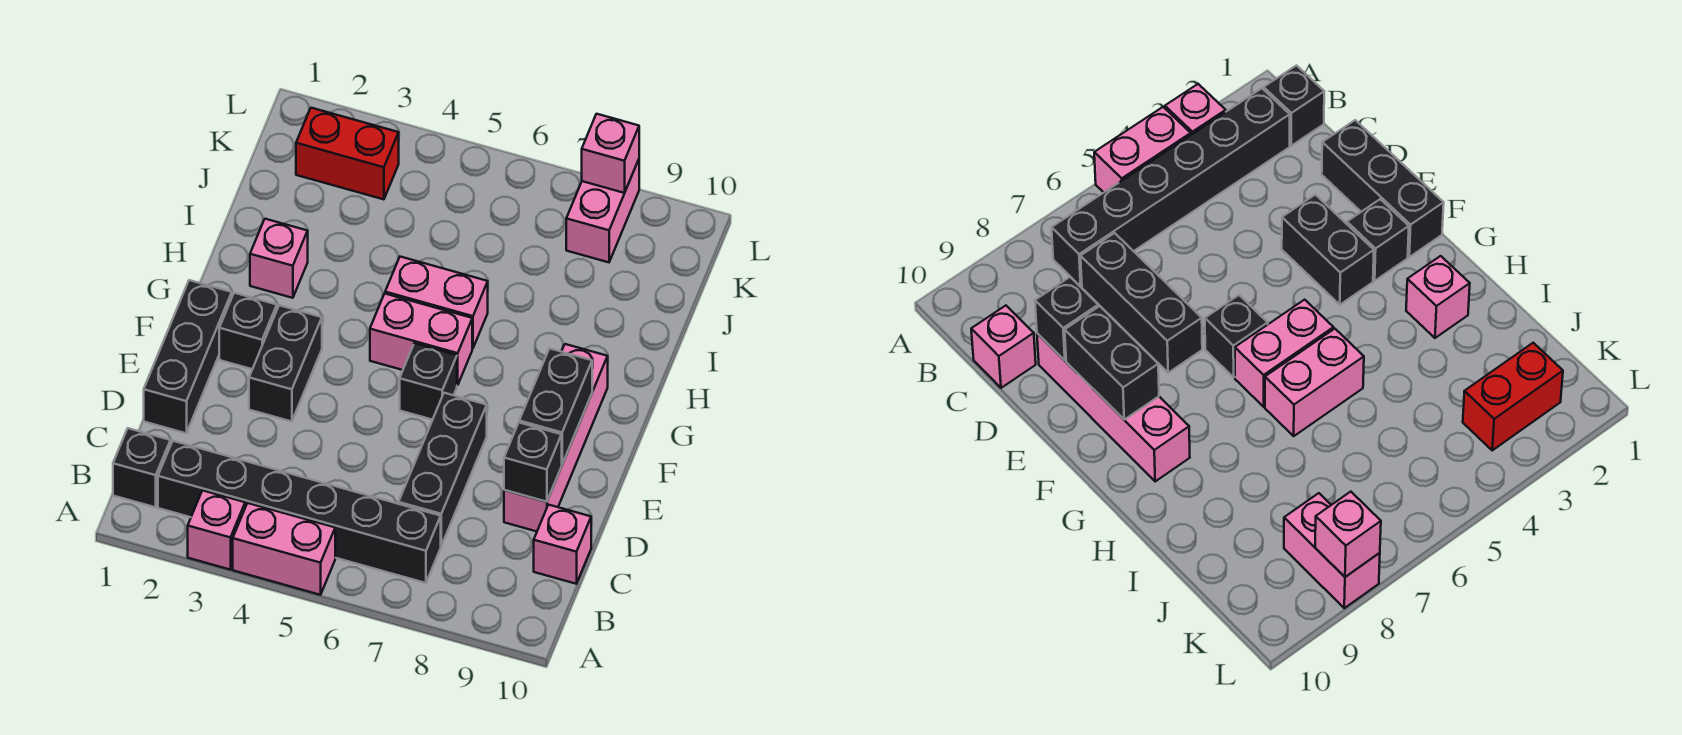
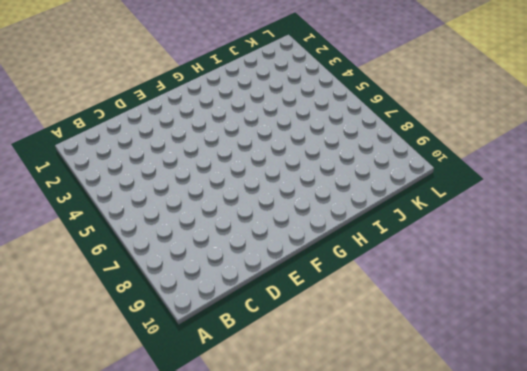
none -> pink brick A3 level 1
none -> pink brick A4:A5 level 1
none -> black brick B1 level 1

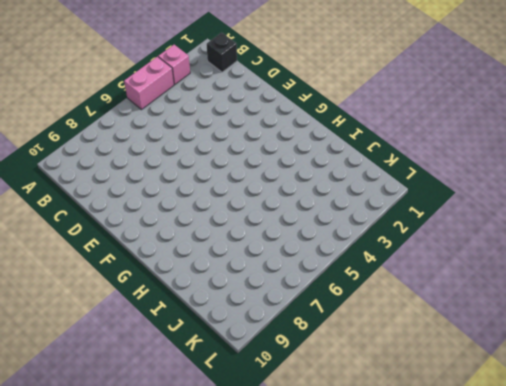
none -> black brick B2:B7 level 1
none -> black brick C7:E7 level 1
none -> pink brick C10 level 1

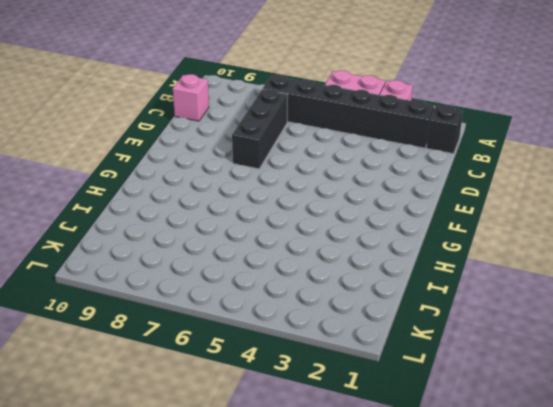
none -> black brick D1:F1 level 1
none -> pink brick D9:G9 level 1
none -> black brick E3:F3 level 1

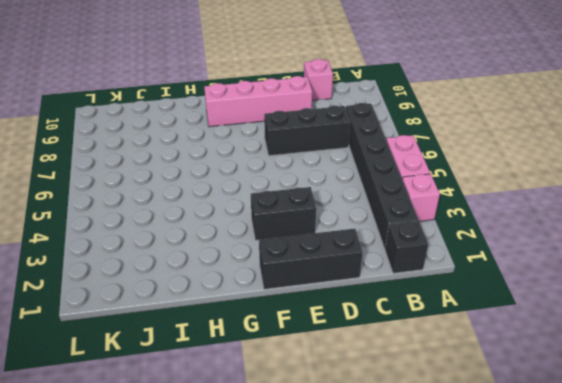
none -> black brick F2 level 1
none -> black brick F6 level 1
none -> pink brick G5:G6 level 1

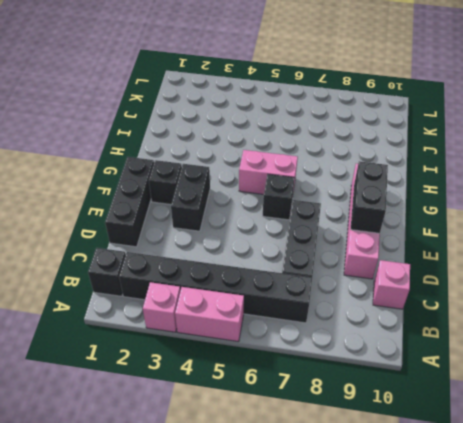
none -> pink brick H2 level 1
none -> pink brick H5:H6 level 1
none -> red brick K2:K3 level 1

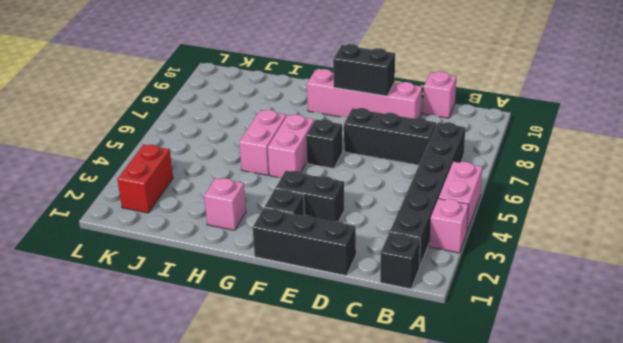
none -> pink brick K8:L8 level 1
none -> black brick D9 level 2
none -> pink brick L8 level 2

